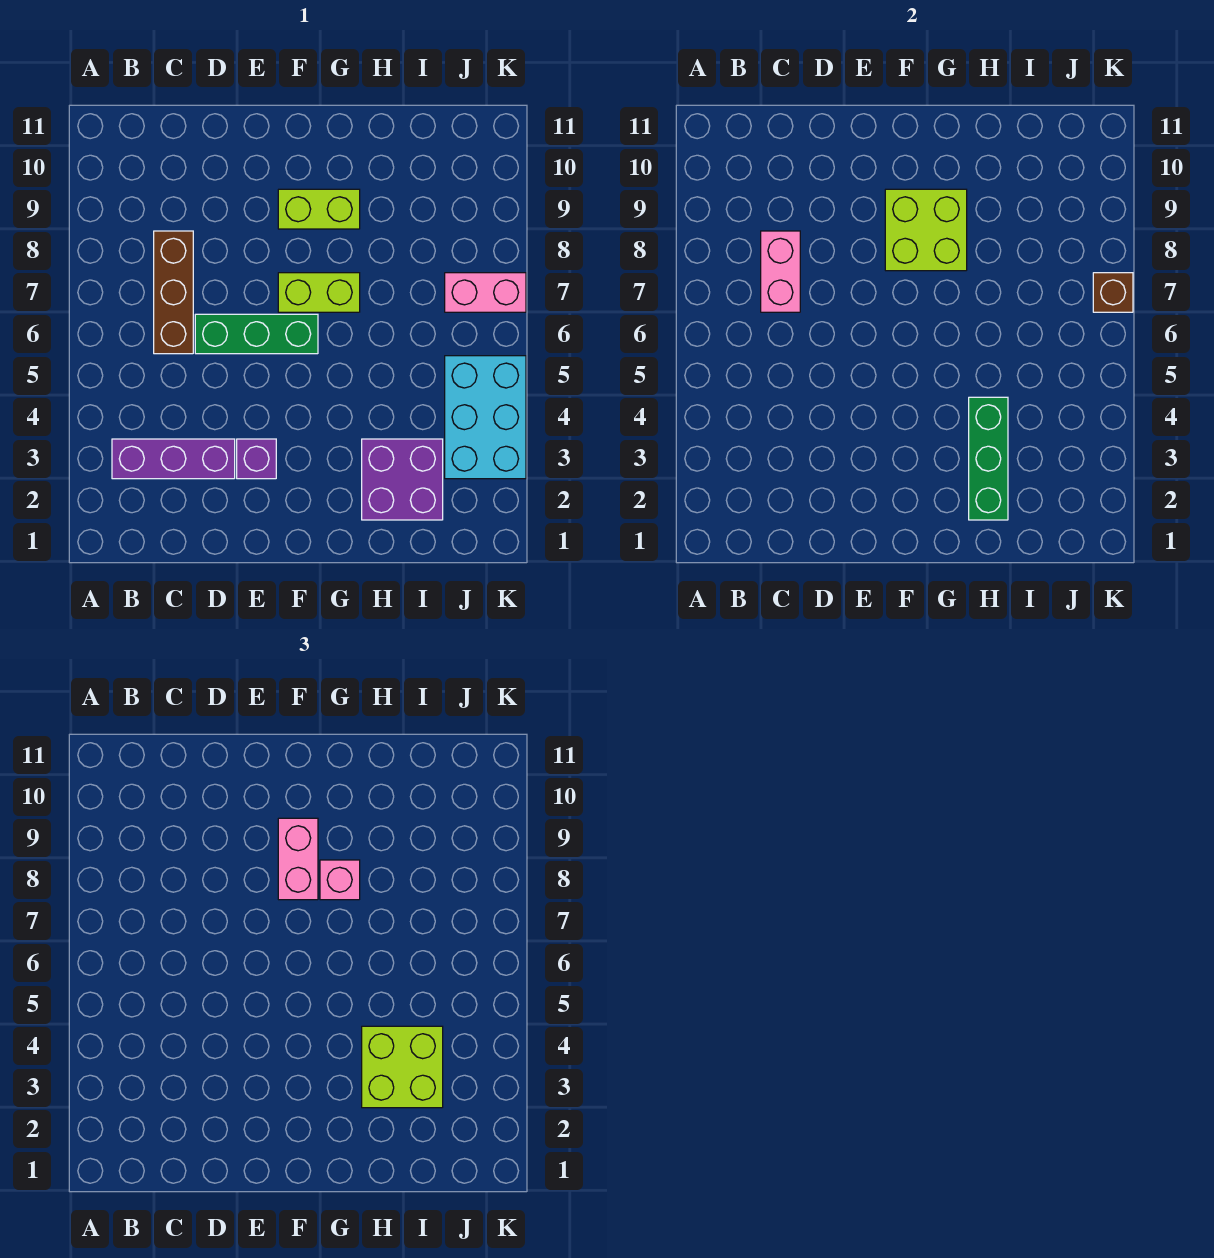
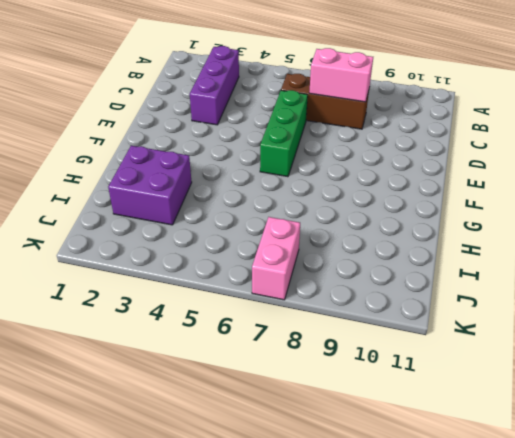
none -> purple brick E3 level 1
none -> lime brick F7:G7 level 1
none -> lime brick F9:G9 level 1

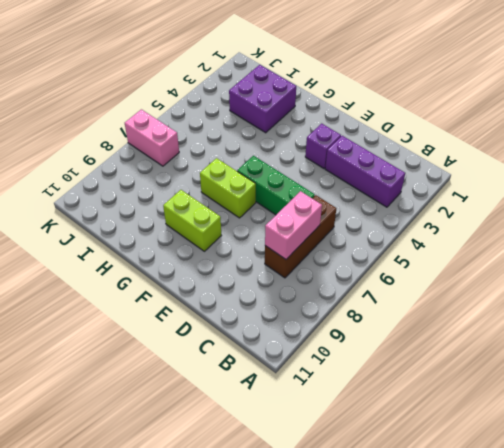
none -> cyan brick J3:K5 level 1
none -> lime brick F8:G9 level 2
none -> green brick H2:H4 level 2

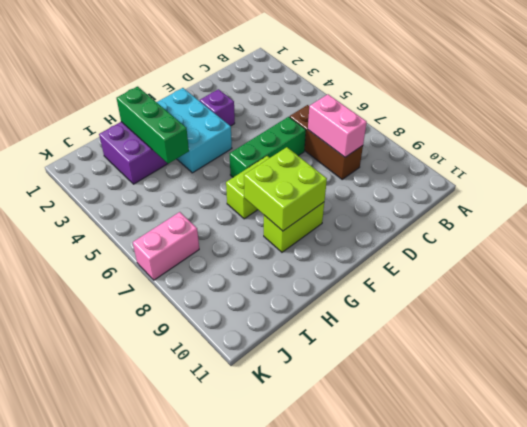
cyan brick F2:G4 level 1 -> cyan brick J3:K5 level 1
none -> purple brick B3:D3 level 1
none -> brown brick K7 level 2
none -> pink brick F8:F9 level 3

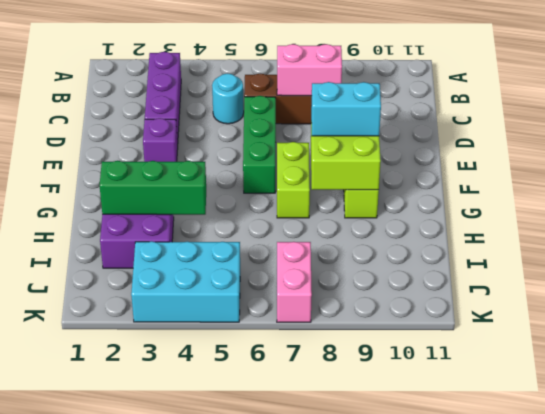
cyan round brick C5 level 1 -> none
cyan brick F8:F9 level 3 -> pink brick F8:F9 level 3
none -> brown brick K7 level 2
none -> pink brick G8 level 3
none -> lime brick H3:I4 level 3

